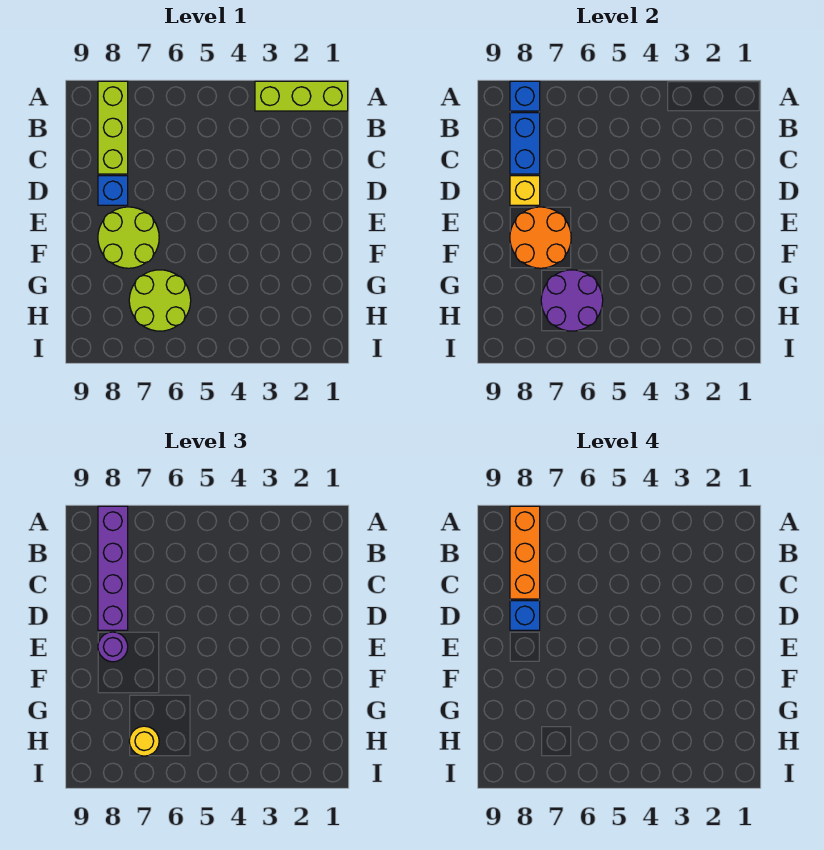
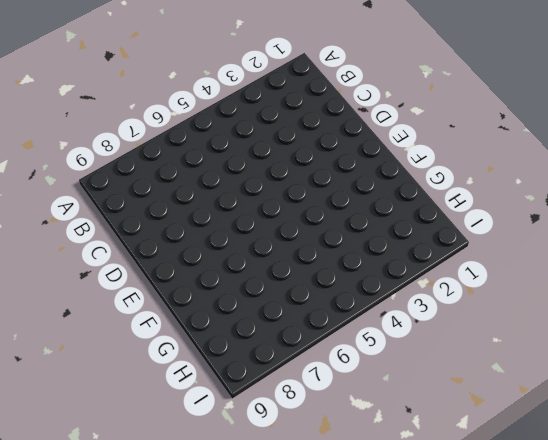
none -> lime brick A1:A3 level 1
none -> lime brick A8:C8 level 1
none -> blue brick D8 level 1

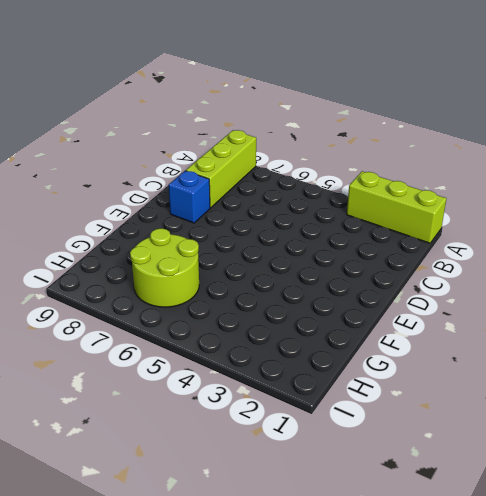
none -> lime round brick E7:F8 level 1
none -> blue brick A8 level 2
none -> blue brick B8:C8 level 2

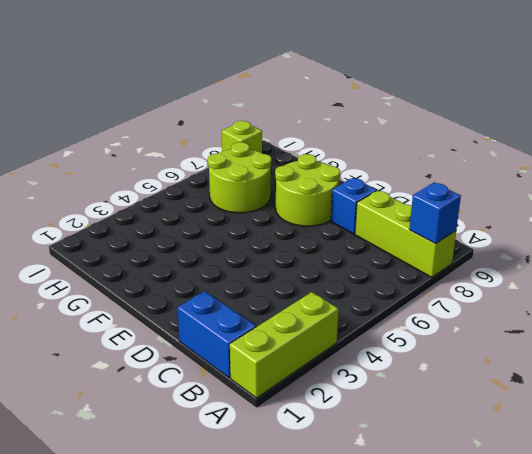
blue brick B1:C1 level 1 -> blue brick B8:C8 level 2
lime brick I8 level 1 -> none
none -> yellow brick D8 level 2
none -> orange round brick E7:F8 level 2
none -> purple round brick G6:H7 level 2

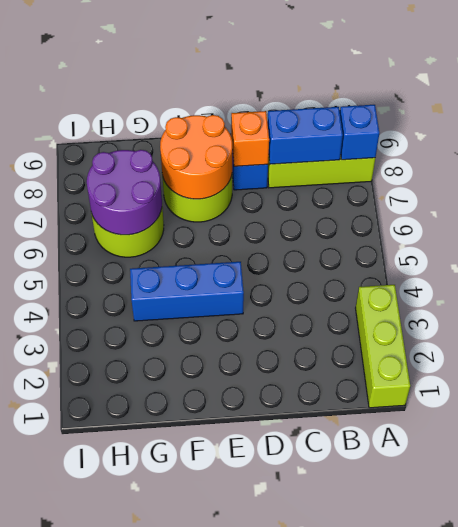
orange brick D8 level 2 -> yellow brick D8 level 2
blue brick E4:G4 level 1 -> none
none -> purple brick A8:D8 level 3
none -> purple round brick E8 level 3
none -> yellow round brick H7 level 3

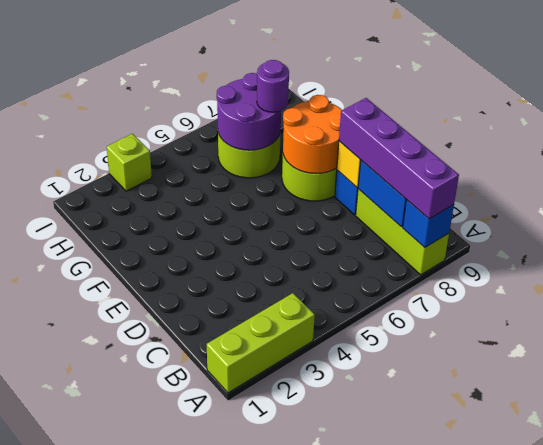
purple round brick G7 level 3 -> purple round brick E8 level 3
lime brick I3 level 1 -> none
none -> yellow round brick H7 level 3
none -> orange brick A8:C8 level 4
none -> blue brick D8 level 4

